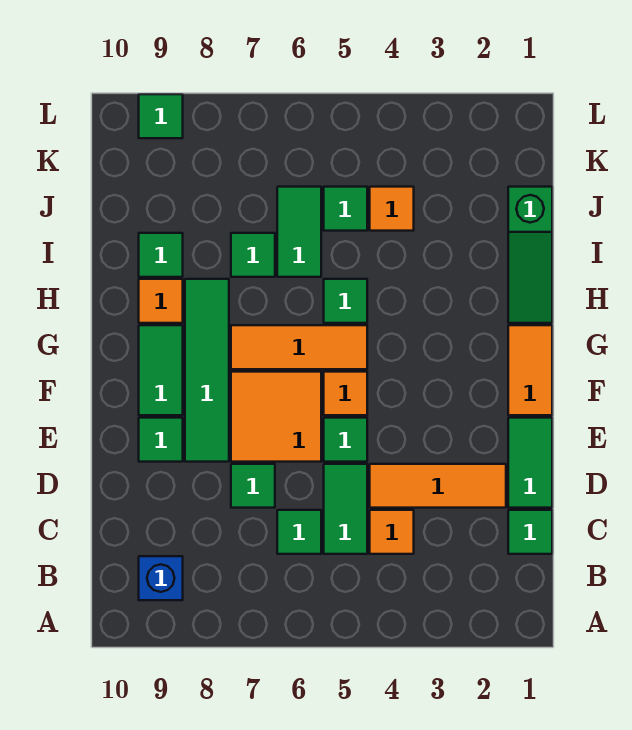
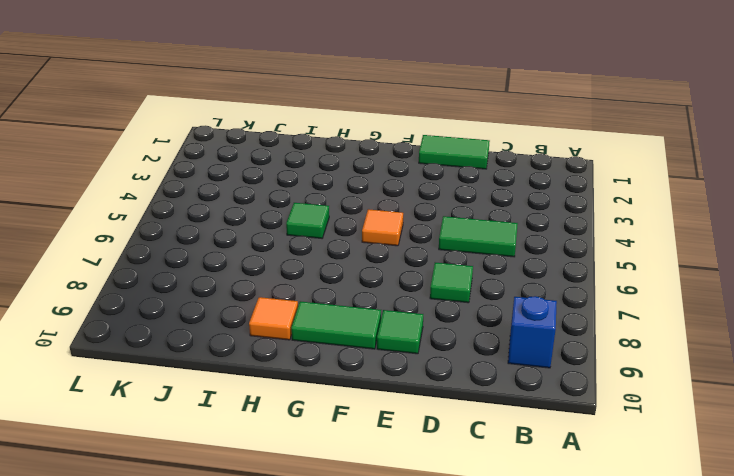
none -> green tile C1 level 1
none -> orange tile C4 level 1
none -> green tile C6 level 1

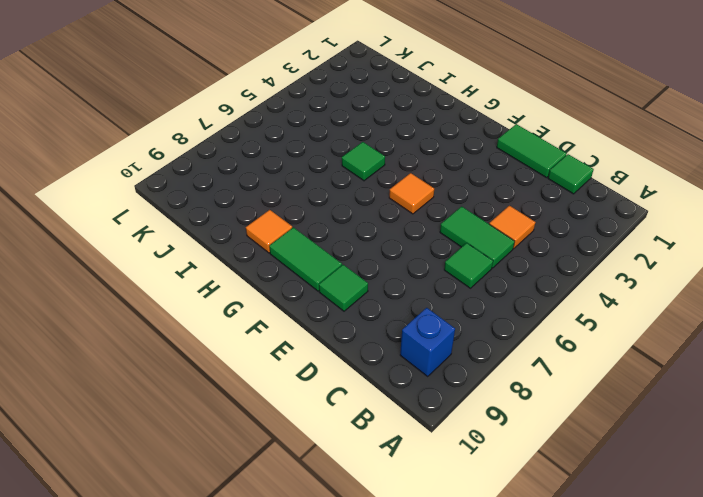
none -> orange tile D2:D4 level 1
none -> green tile D7 level 1
none -> green tile E5 level 1

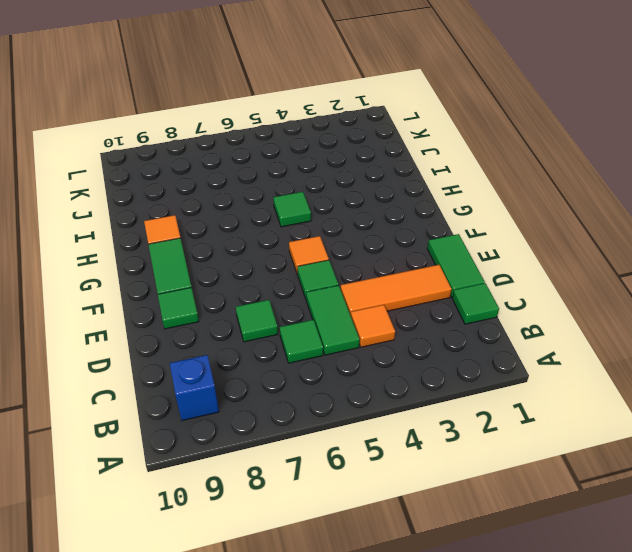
none -> orange tile E6:F7 level 1
none -> green tile E8:H8 level 1
none -> orange tile F1:G1 level 1

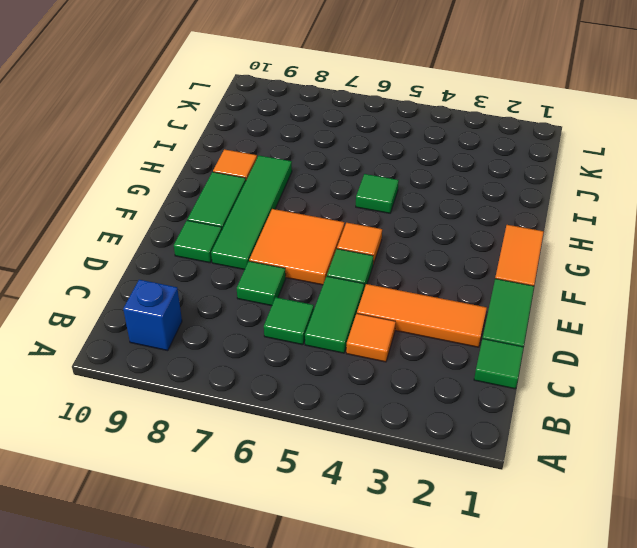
none -> orange tile G5:G7 level 1
none -> green slope H1:J1 level 1 top J
none -> green tile I6:J6 level 1

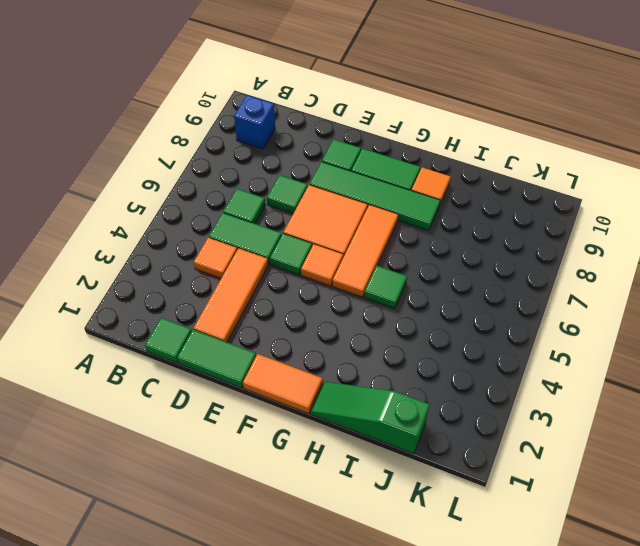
none -> green tile I6:J6 level 1
none -> green tile I7 level 1
none -> green tile I9 level 1

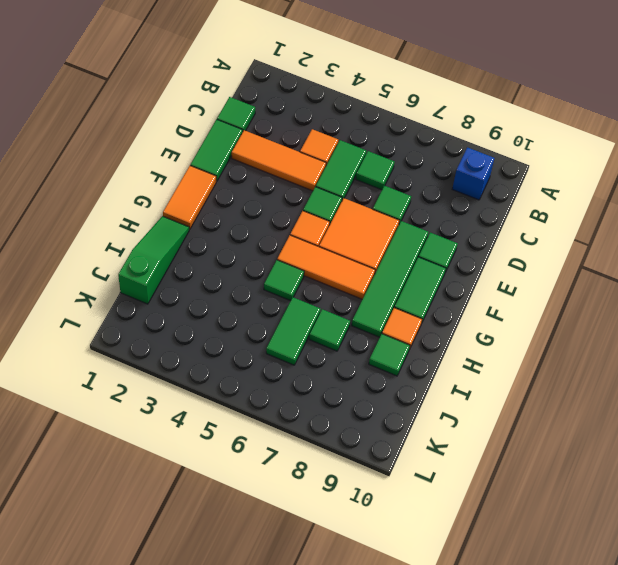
none -> orange tile J4 level 1
none -> green tile J5 level 1
none -> green tile L9 level 1

